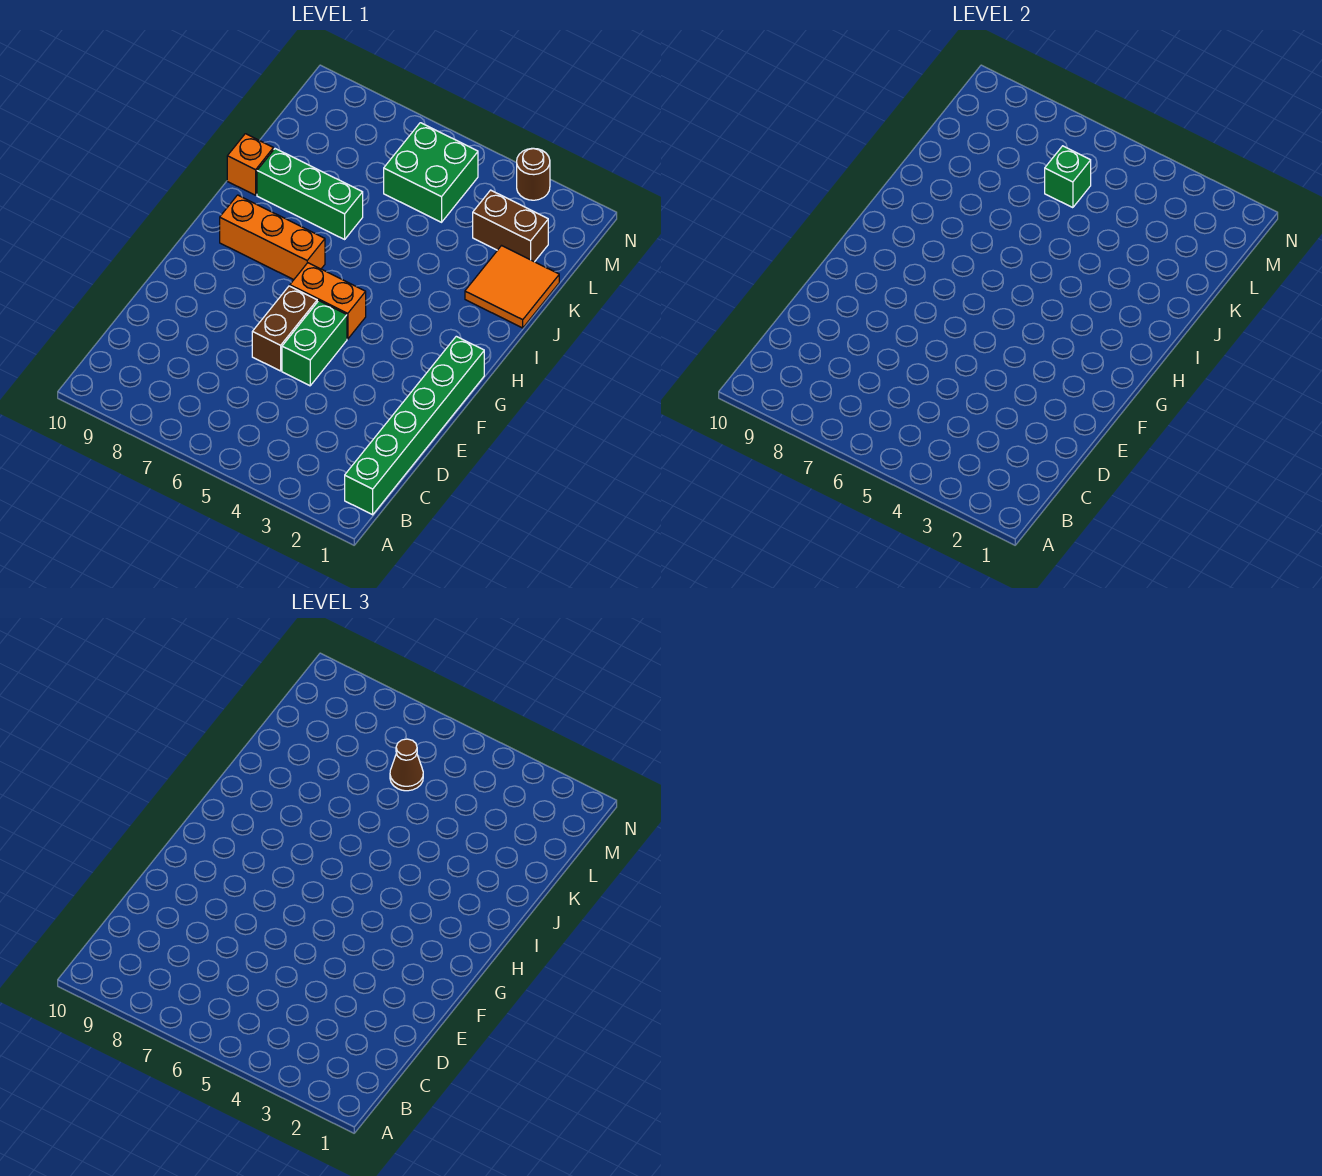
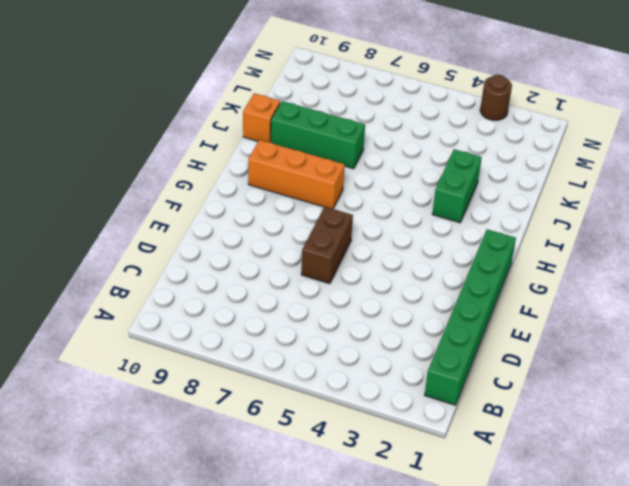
green brick I3:J3 level 1 -> green brick E5:F5 level 1
none -> orange brick G5:G6 level 1
none -> orange tile J1:K2 level 1
none -> brown brick L2:L3 level 1

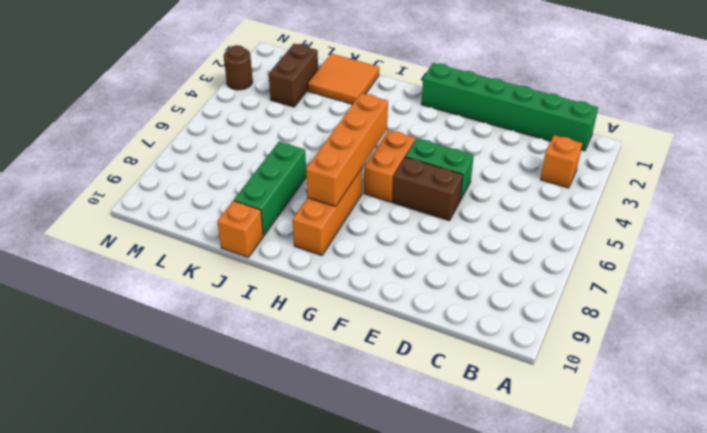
orange brick B3 level 1 -> none
orange brick H5:H8 level 2 -> none
none -> green brick L5:M6 level 1
none -> green brick L6 level 2
none -> brown cone L6 level 3

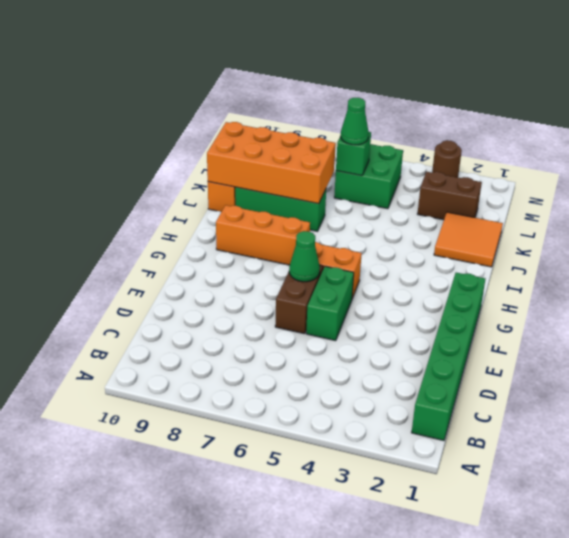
green cone F6 level 2 -> none
orange brick J7:K10 level 2 -> none
green cone L6 level 3 -> brown cone L6 level 3

